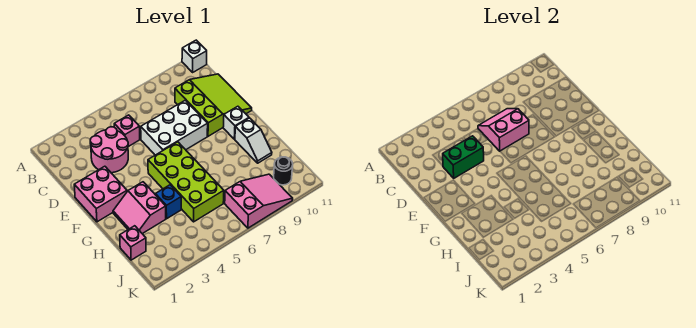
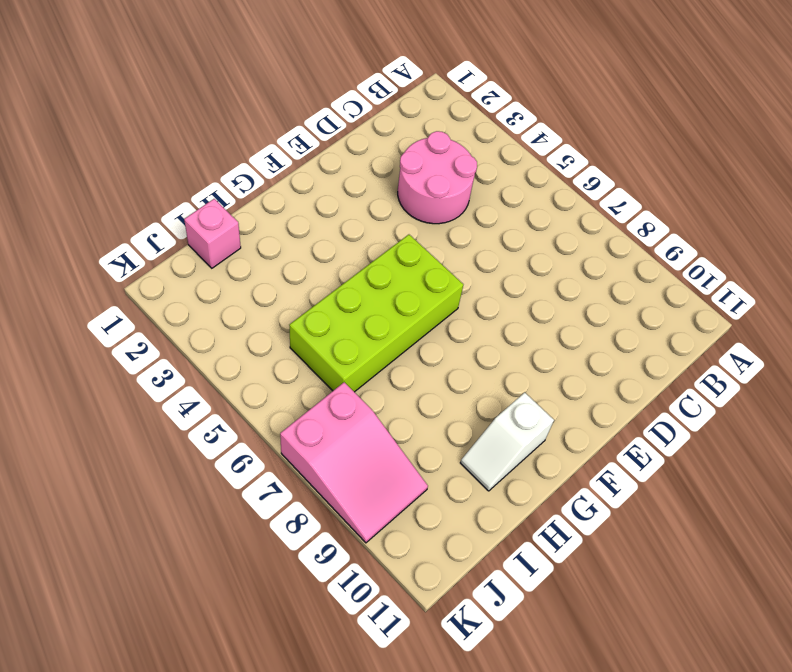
none -> white brick A11 level 1
none -> pink brick C5 level 1
none -> lime slope C9:E11 level 1 top 9

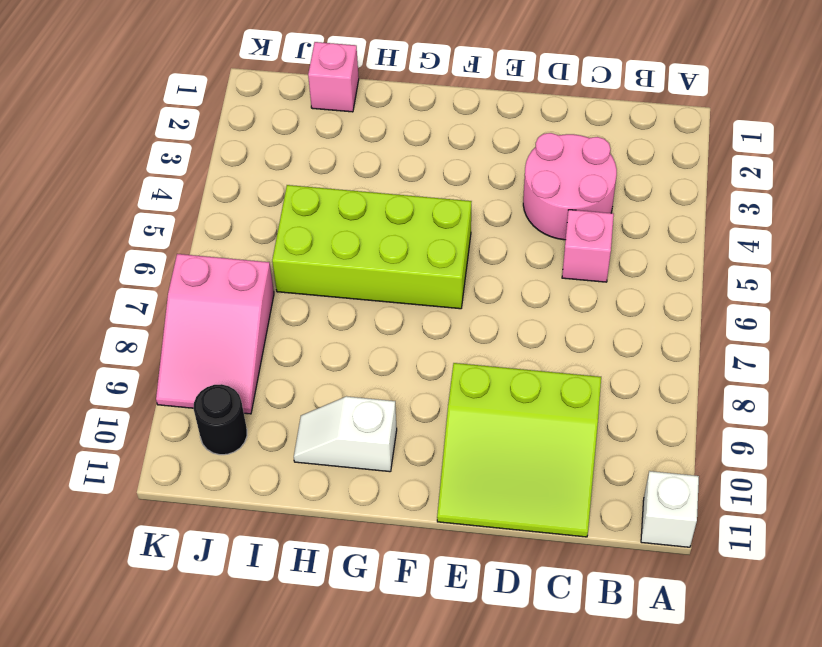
none -> white brick D6:E8 level 1
none -> pink brick E1:F2 level 1
none -> white brick F10 level 1

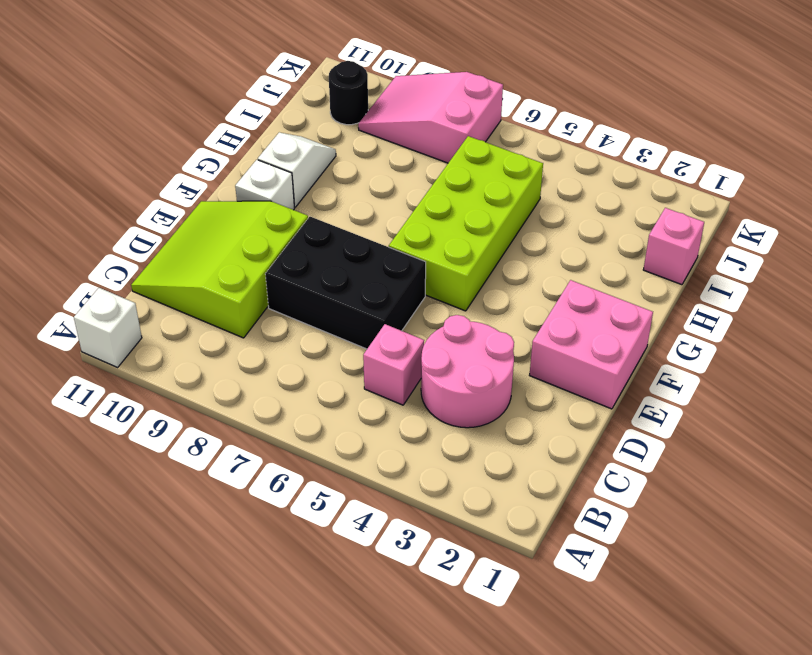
black brick D6:E8 level 1 -> white brick D6:E8 level 1
none -> pink slope G2:H3 level 1 top 3
none -> blue brick H4 level 1
none -> pink slope C6:D7 level 2 top D

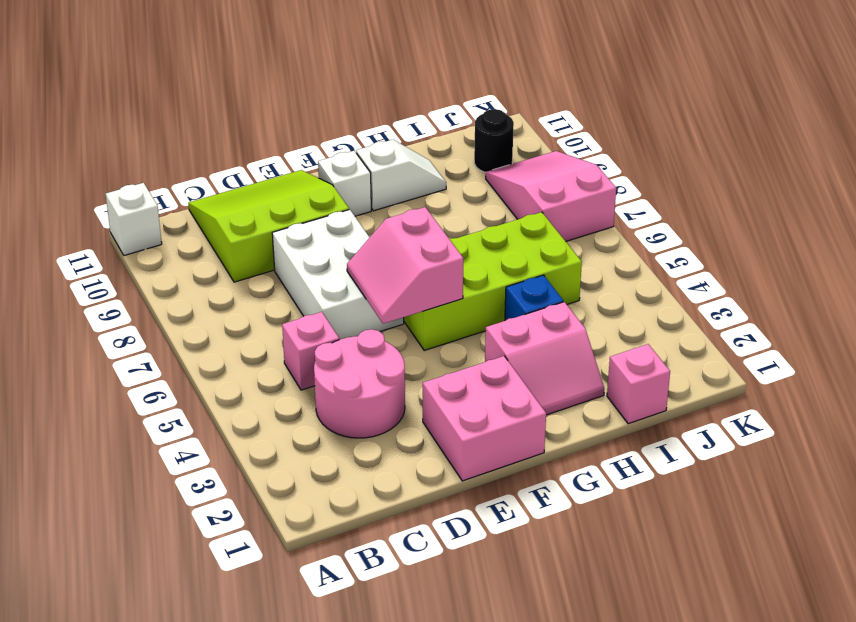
pink slope E5:F6 level 2 top F -> pink slope C6:D7 level 2 top D
none -> green brick D3:D4 level 2

